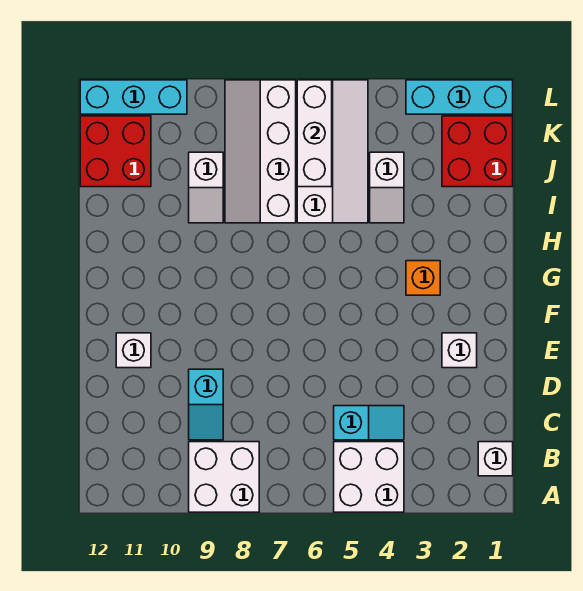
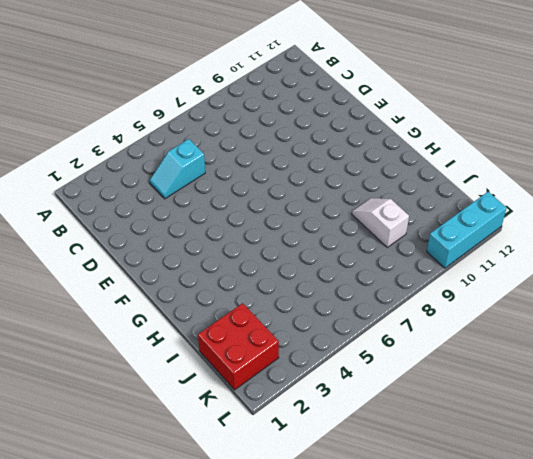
none -> white brick A4:B5 level 1
none -> white brick A8:B9 level 1
none -> white brick B1 level 1

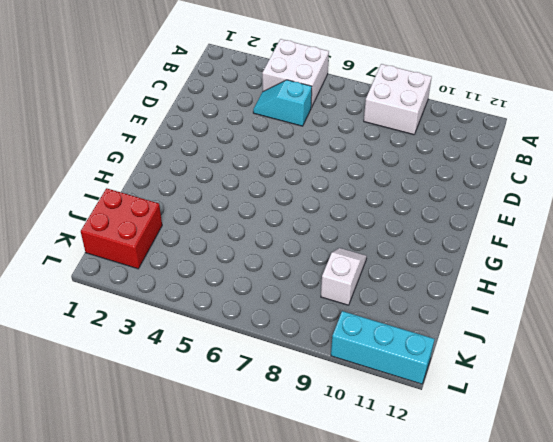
none -> white brick B1 level 1
none -> cyan slope C9:D9 level 1 top D
none -> white brick E2 level 1

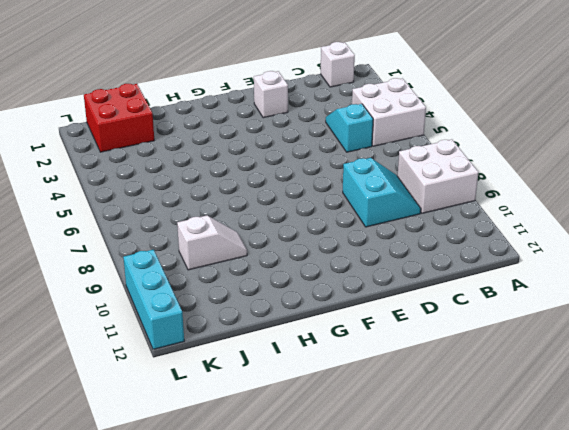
cyan slope C8:D9 level 1 top D -> cyan slope C9:D9 level 1 top D
none -> white brick E11 level 1
none -> orange brick G3 level 1
none -> white slope I4:J4 level 1 top J

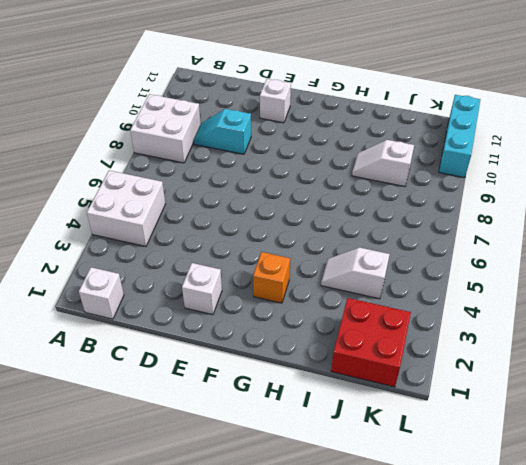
none -> cyan slope C4:C5 level 1 top 5
none -> white slope I5:L6 level 1 top 6
none -> white slope I7:L8 level 1 top 7

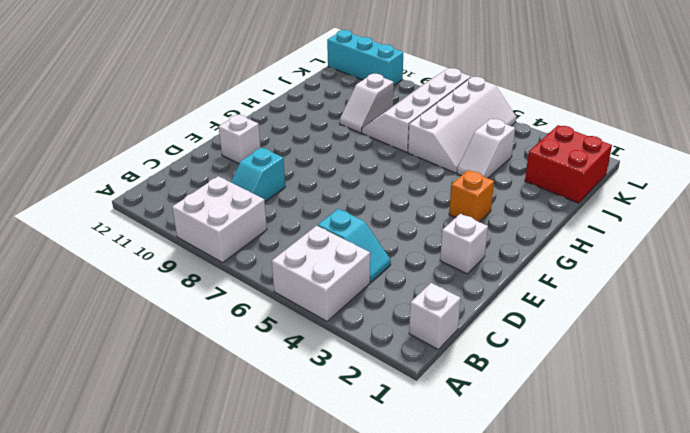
none -> red brick J11:K12 level 1
none -> cyan brick L1:L3 level 1
none -> white brick J6:L6 level 2

